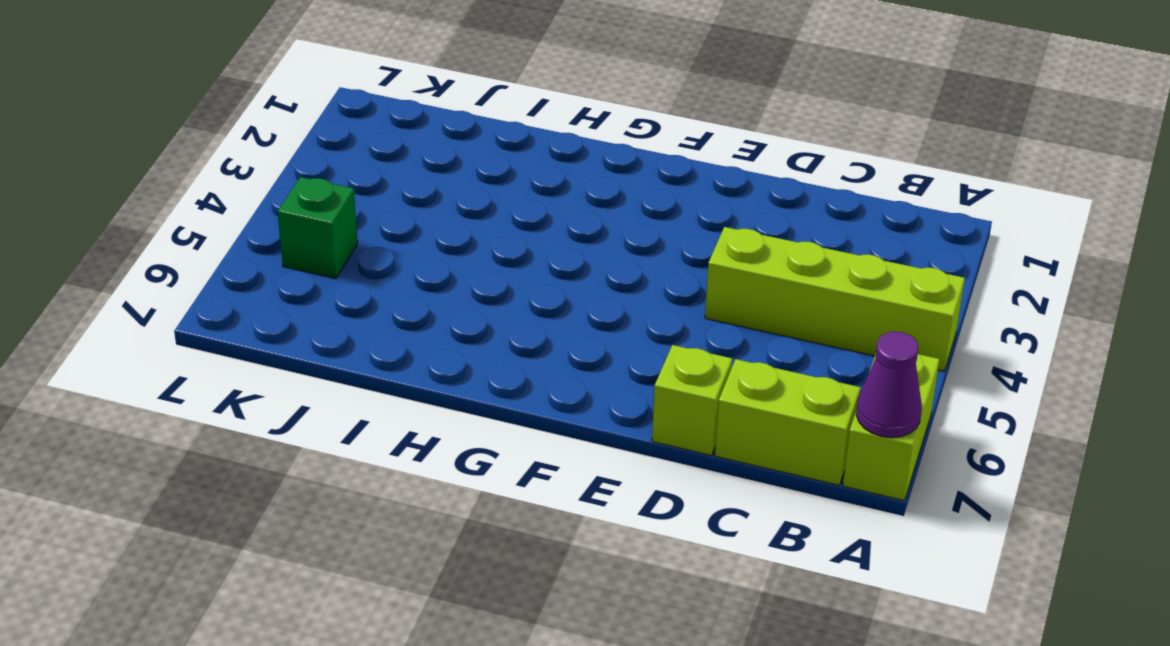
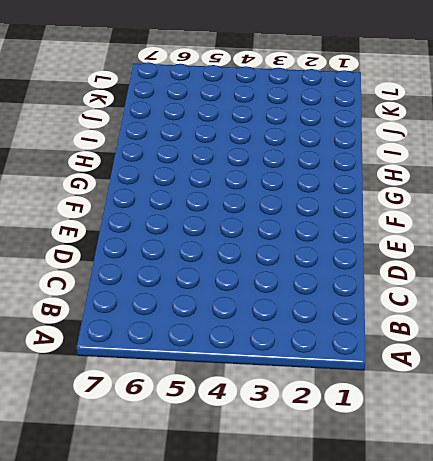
none -> lime brick A4:D4 level 1
none -> lime brick A6:A7 level 1

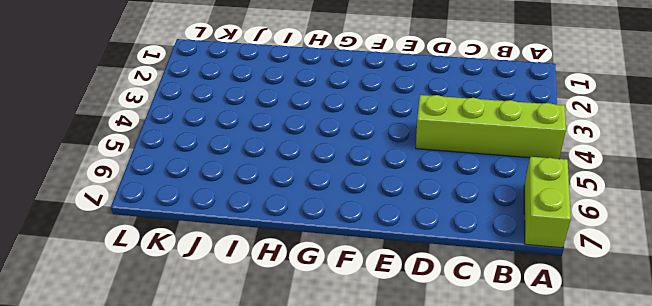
none -> lime brick B7:C7 level 1
none -> lime brick D7 level 1

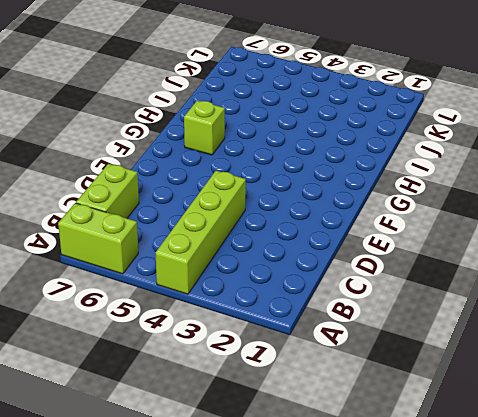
lime brick G6 level 1 -> lime brick D7 level 1
none -> green brick K5 level 1
none -> purple cone A7 level 2

